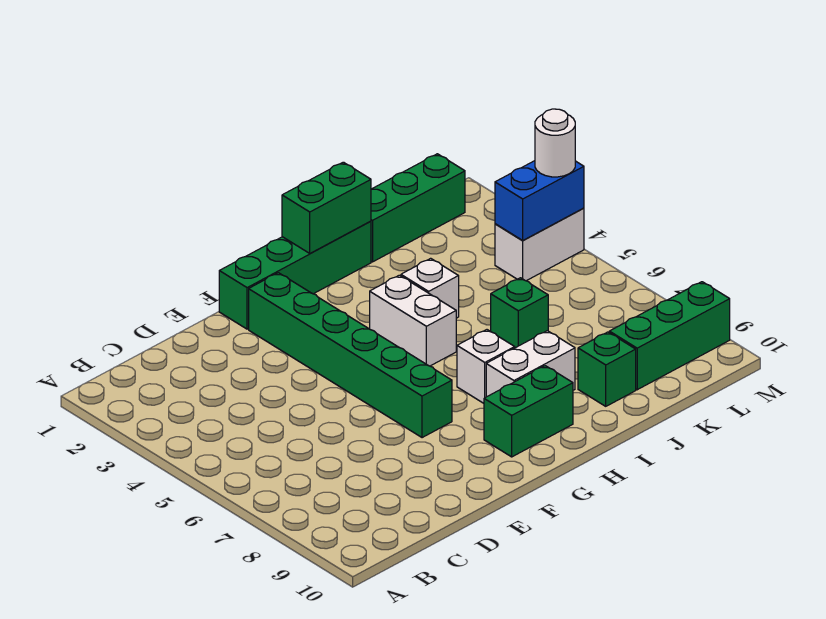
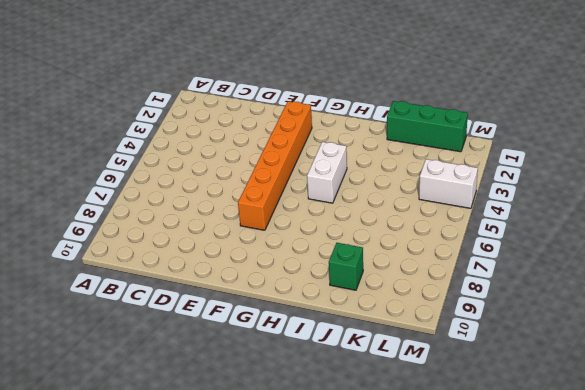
orange brick F2:F7 level 1 -> green brick F2:F7 level 1
none -> green brick F1:I1 level 1
none -> green brick G9:H9 level 1
none -> white brick H7 level 1

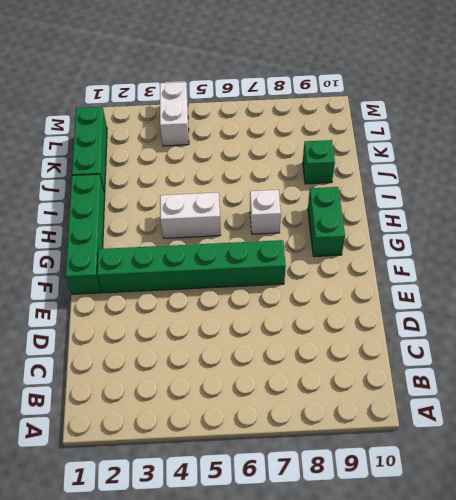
none -> white brick H8:I8 level 1
none -> white brick I4 level 1
none -> green brick J6 level 1

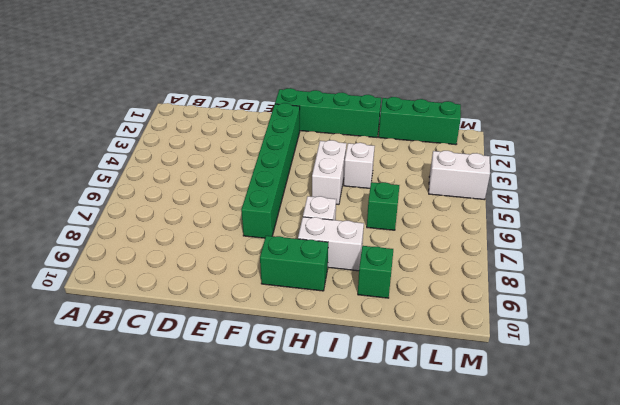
none -> green brick K9:M9 level 1
none -> green brick H1:I1 level 2
none -> blue brick L4:M4 level 2

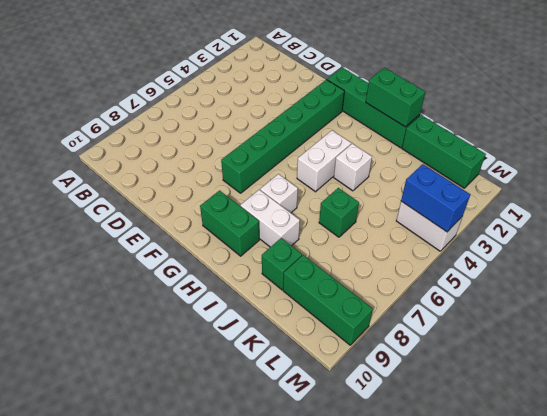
none -> white round brick M4 level 3

